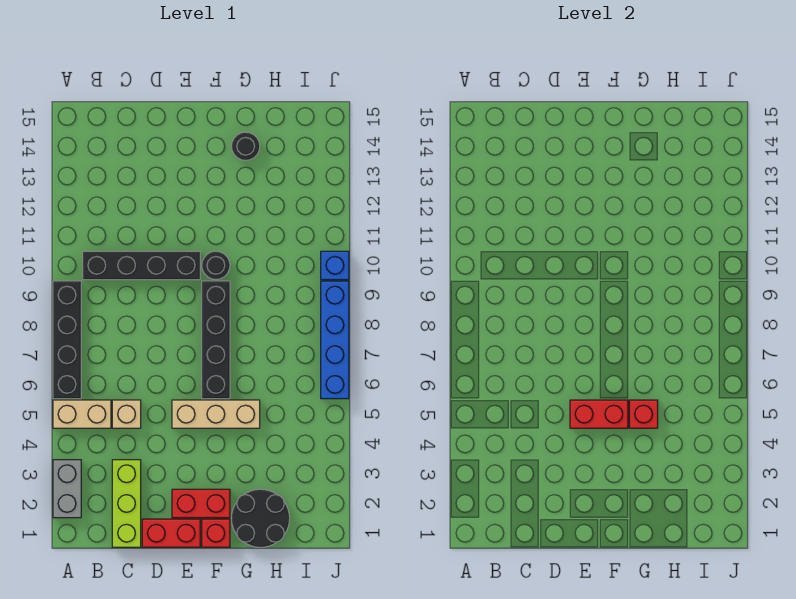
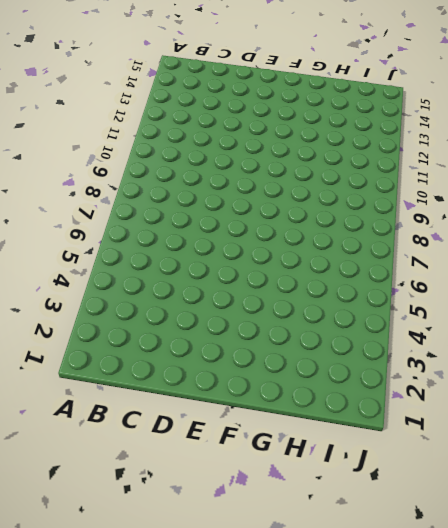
none -> grey brick A2:A3 level 1
none -> tan brick A5:B5 level 1
none -> black brick A6:A9 level 1

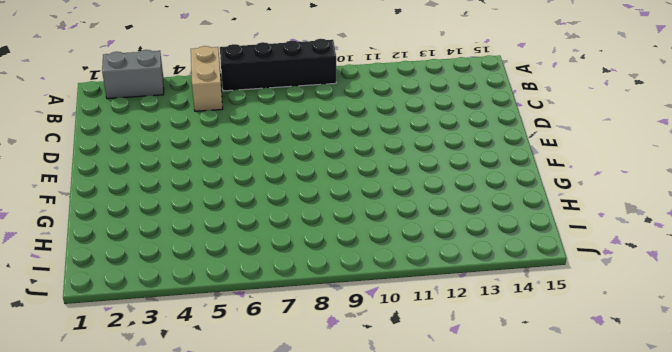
none -> black brick B10:E10 level 1
none -> lime brick C1:C3 level 1
none -> tan brick C5 level 1

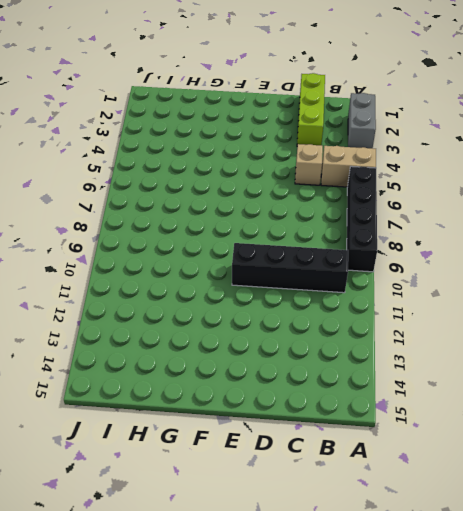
none -> red brick D1:E1 level 1
none -> red brick E2:F2 level 1
none -> tan brick E5:G5 level 1

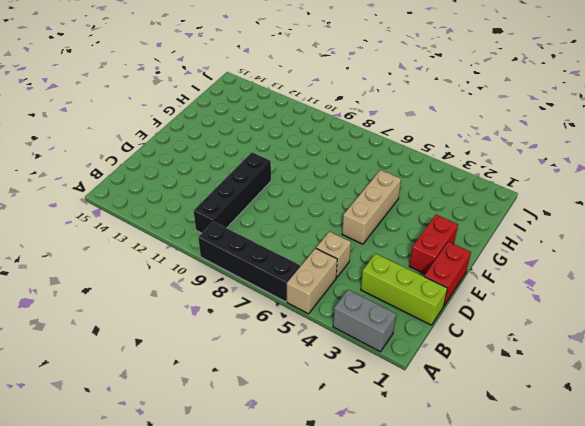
none -> red brick F1 level 1
none -> black brick F6:F9 level 1
none -> black round brick F10 level 1

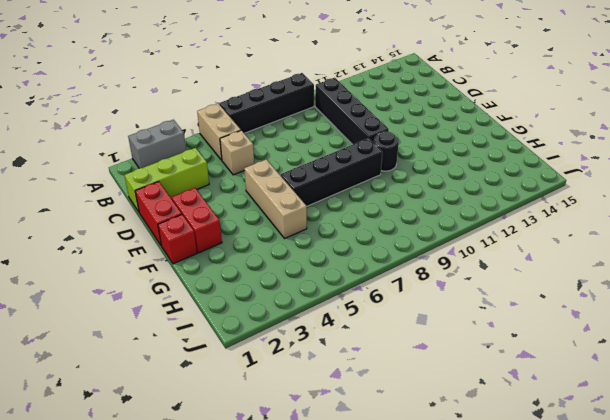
none -> black round brick G1:H2 level 1
none -> black round brick G14 level 1
none -> blue brick J6:J9 level 1

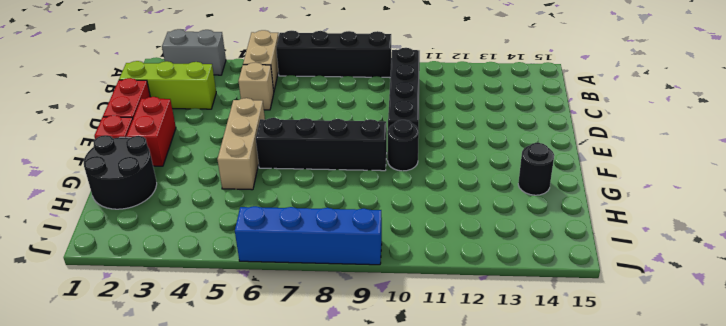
none -> blue brick J10 level 1
none -> red brick E5:F5 level 2
none -> red brick G5 level 2

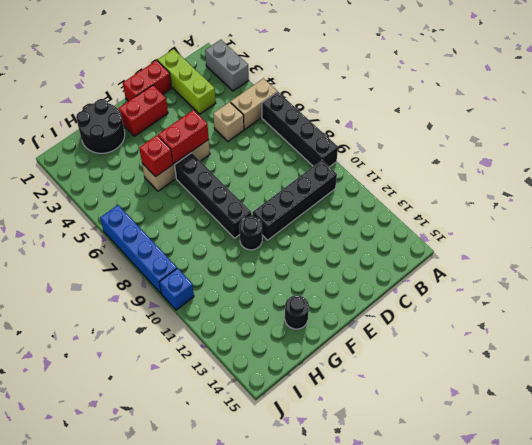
none -> red brick F1 level 1

